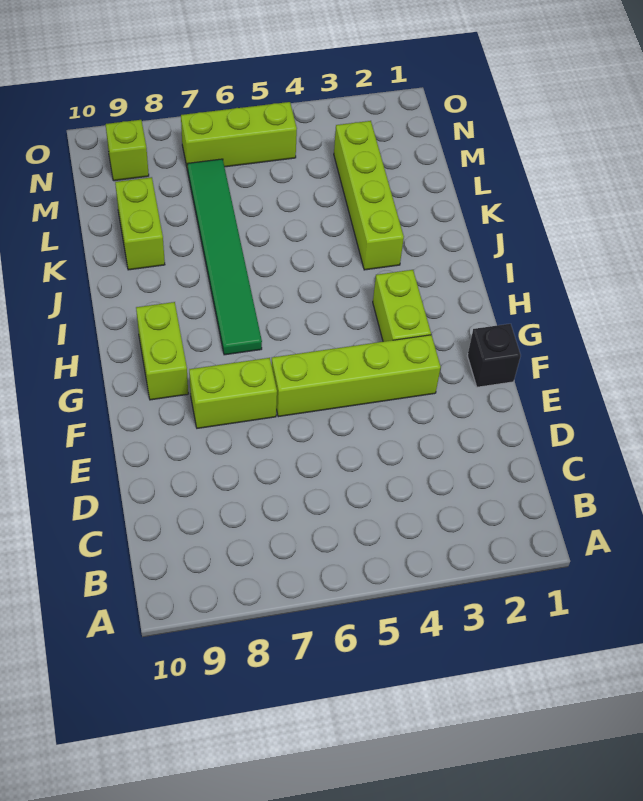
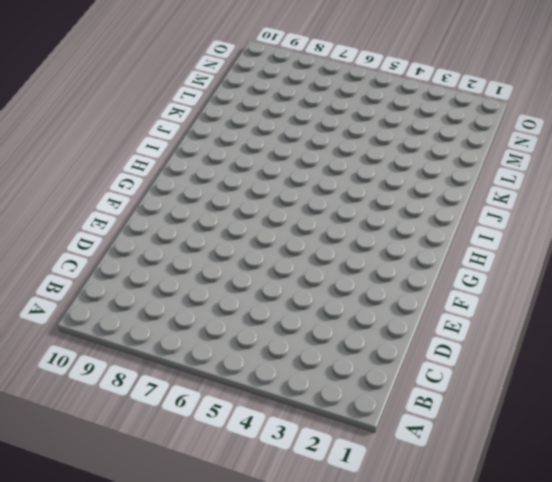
none -> black brick F1 level 1
none -> lime brick F3:F6 level 1

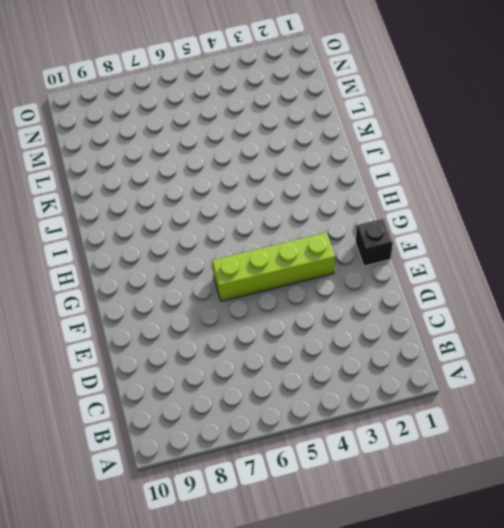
none -> lime brick F7:F8 level 1
none -> lime brick G3:H3 level 1

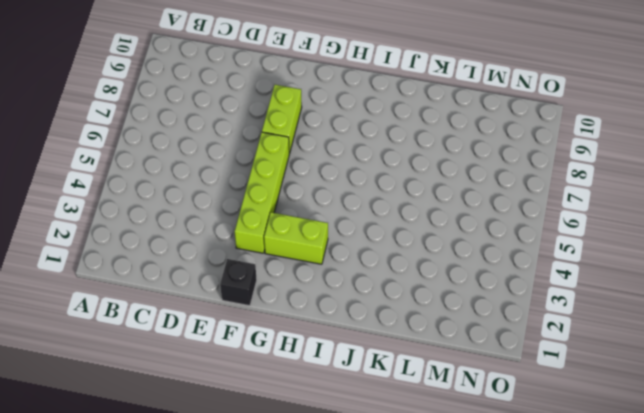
none -> lime brick G9:H9 level 1
none -> green tile H7:M7 level 1

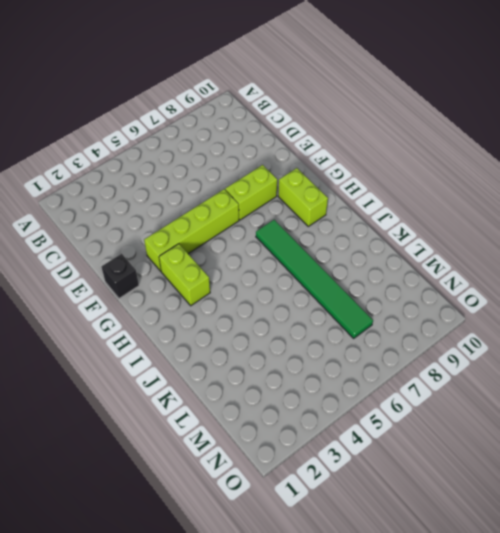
none -> lime brick J3:M3 level 1
none -> lime brick K9:L9 level 1

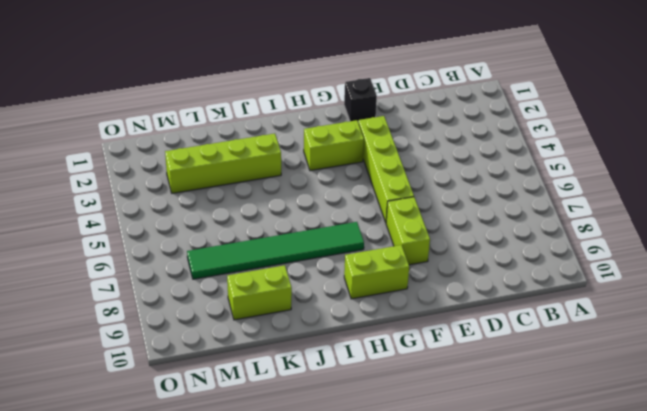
none -> lime brick N5:N7 level 1
none -> lime brick N9 level 1

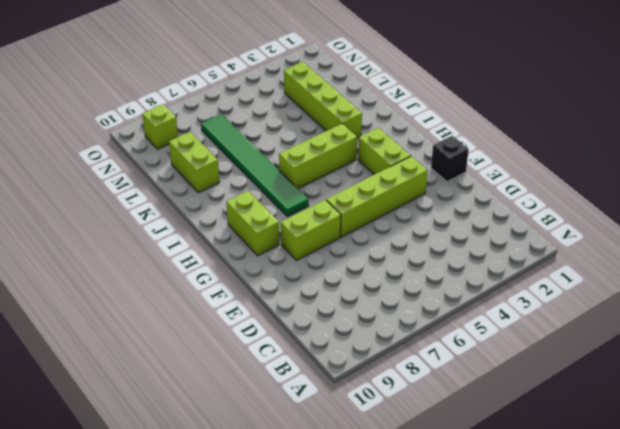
lime brick I4:I6 level 1 -> lime brick N5:N7 level 1

